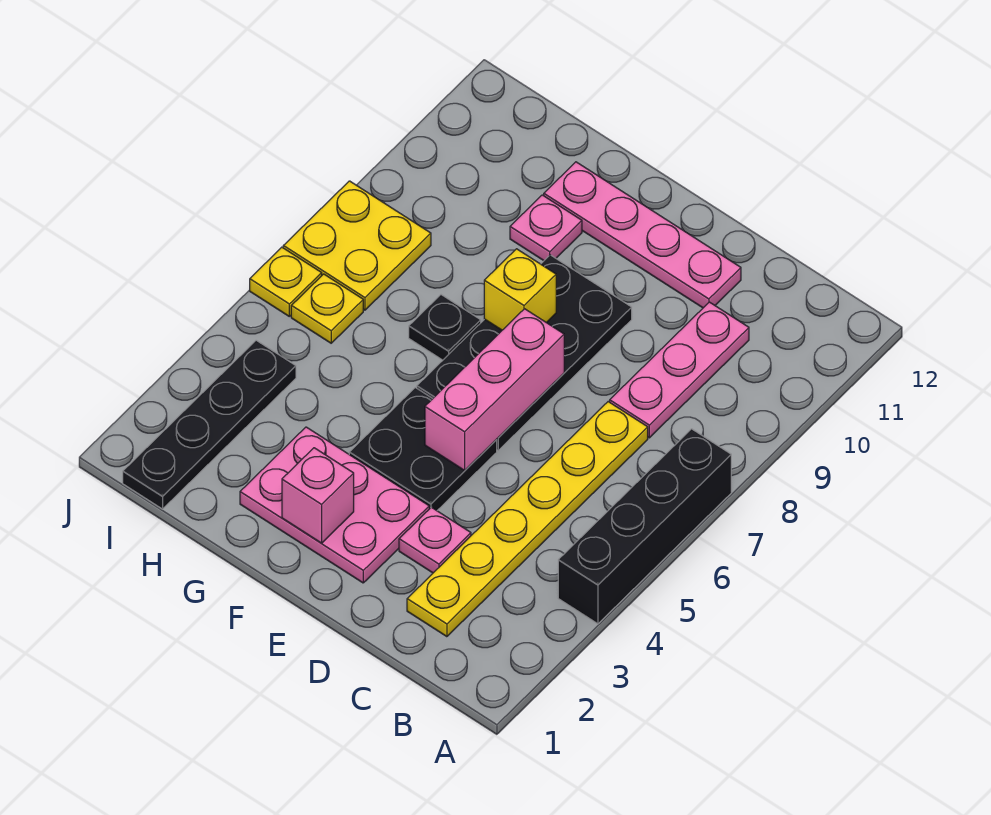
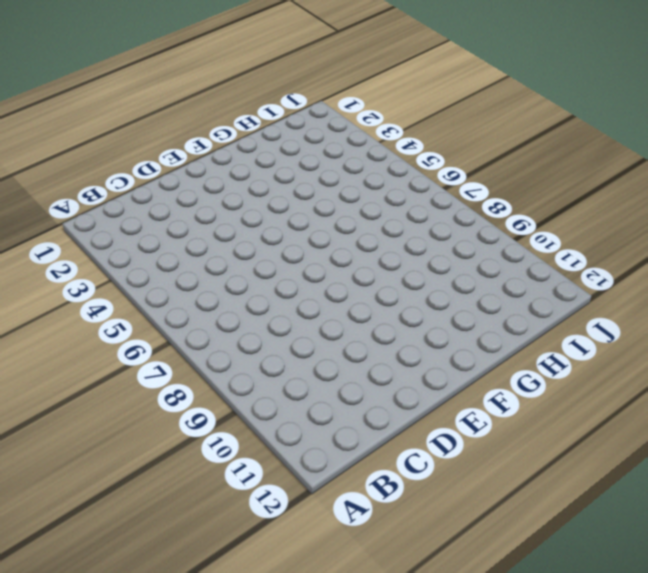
none -> black brick A4:A7 level 1
none -> yellow plate C2:C7 level 1
none -> pink plate C8:C10 level 1

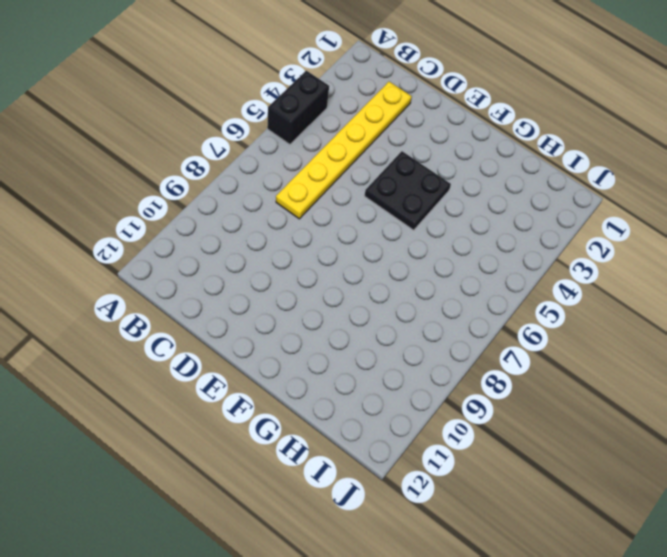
black brick A4:A5 level 1 -> black brick A4:A7 level 1
none -> pink plate C8:C10 level 1
none -> pink plate D3 level 1
none -> pink plate D11:G11 level 1

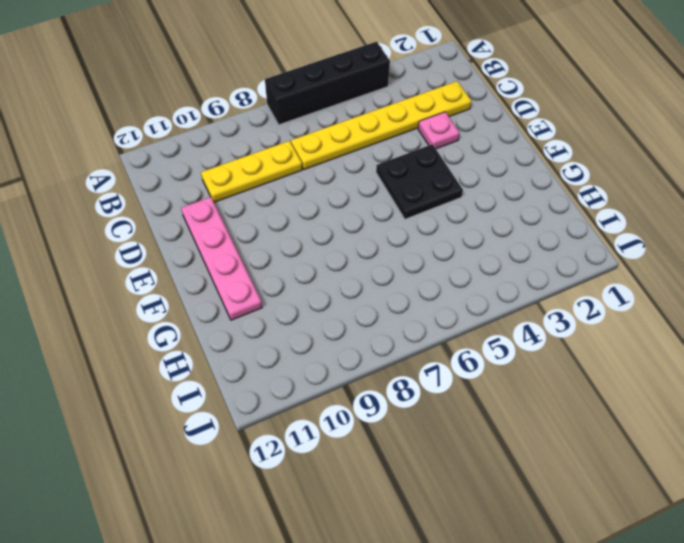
yellow plate C8:C10 level 1 -> pink plate C8:C10 level 1
none -> pink plate E2:G3 level 1
none -> black plate E6:F9 level 1
none -> black plate G7 level 1

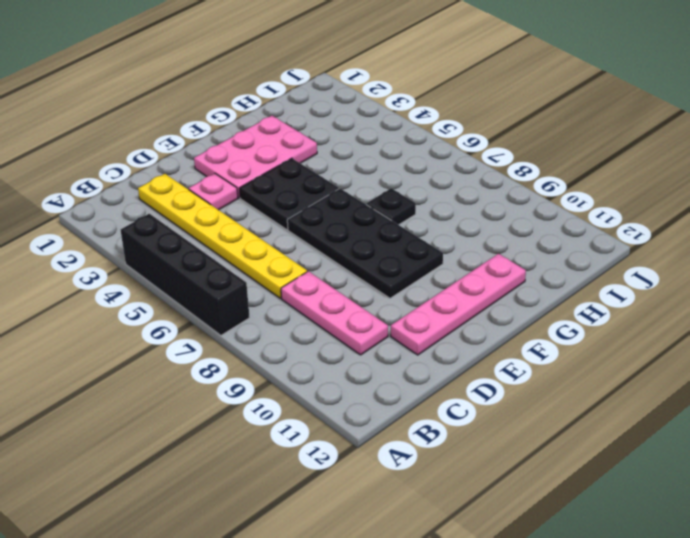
none -> pink plate G10 level 1
none -> black plate I1:I4 level 1
none -> yellow plate I6 level 1

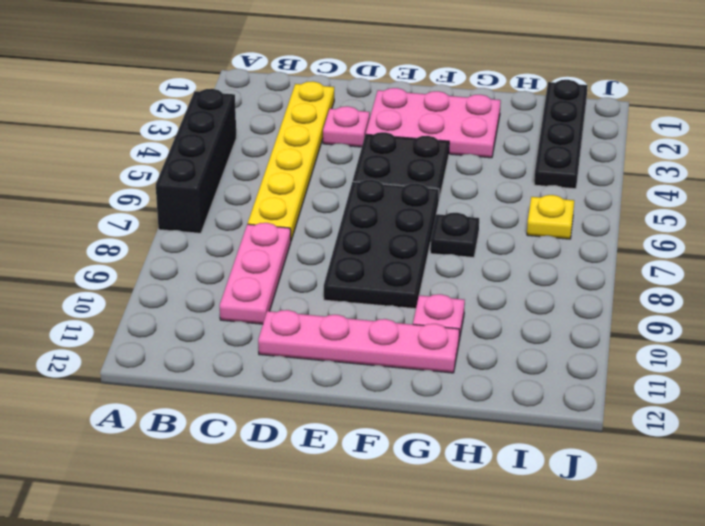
none -> yellow plate I7:J8 level 1
none -> yellow plate J6 level 1
none -> pink brick E5:E7 level 2

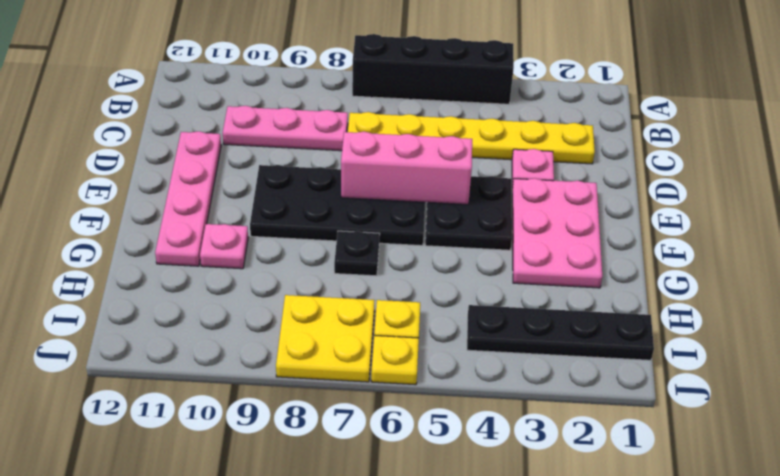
none -> pink brick F2 level 2
none -> yellow brick F8 level 2

